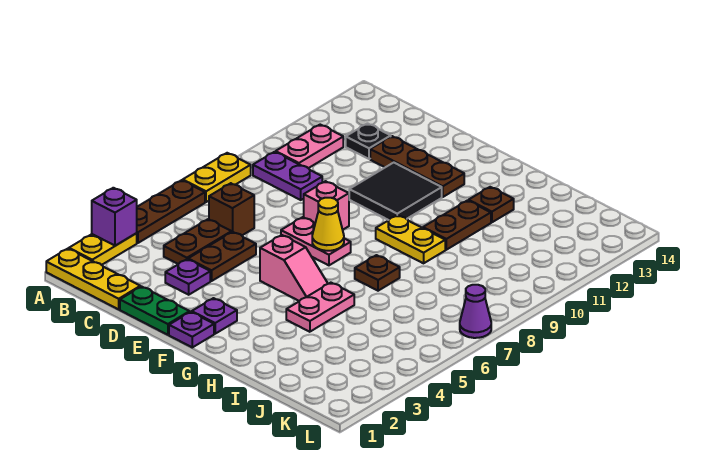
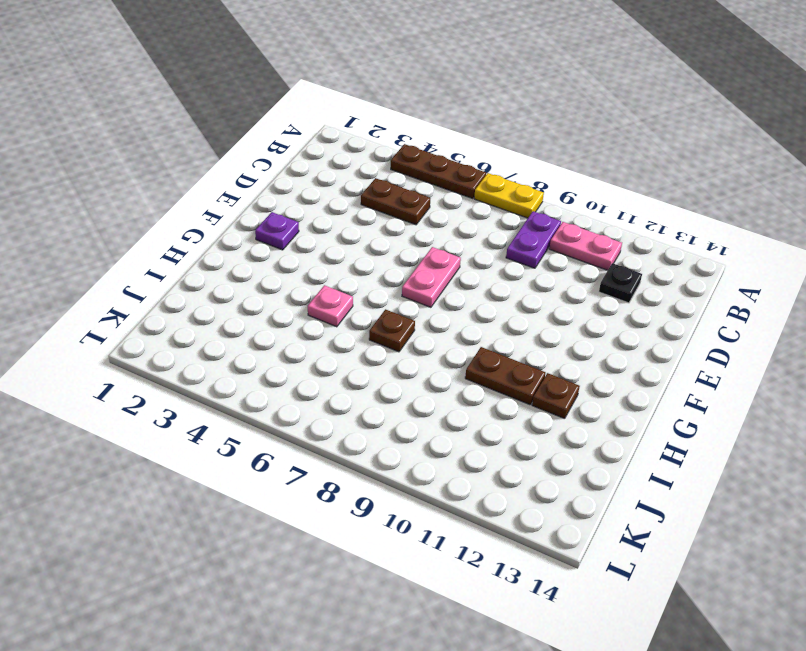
pink plate H5 level 1 -> pink plate H4:H5 level 1
none -> yellow plate A1:C1 level 1
none -> yellow plate A2:A3 level 1
none -> brown brick C6 level 1

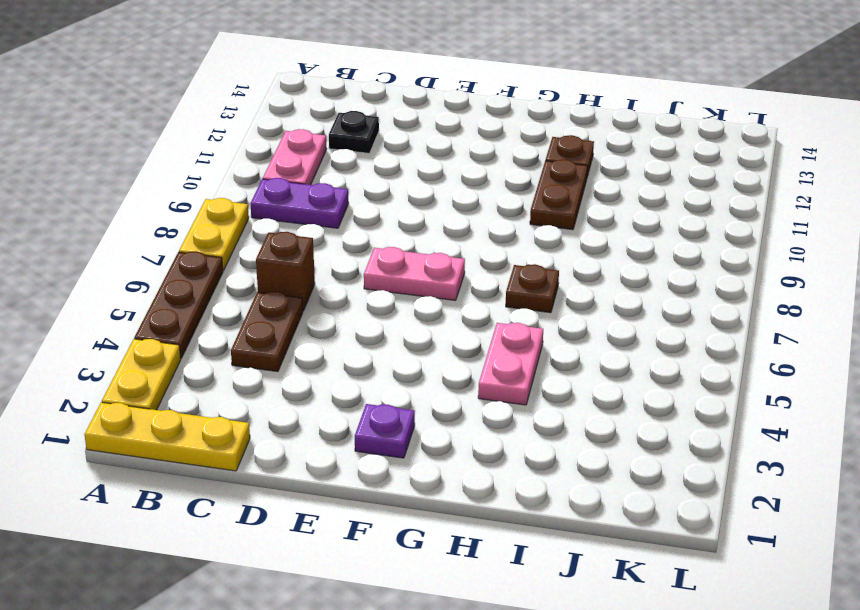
none -> green plate D1:E1 level 1
none -> purple plate D3 level 1
none -> brown plate D4:D5 level 1

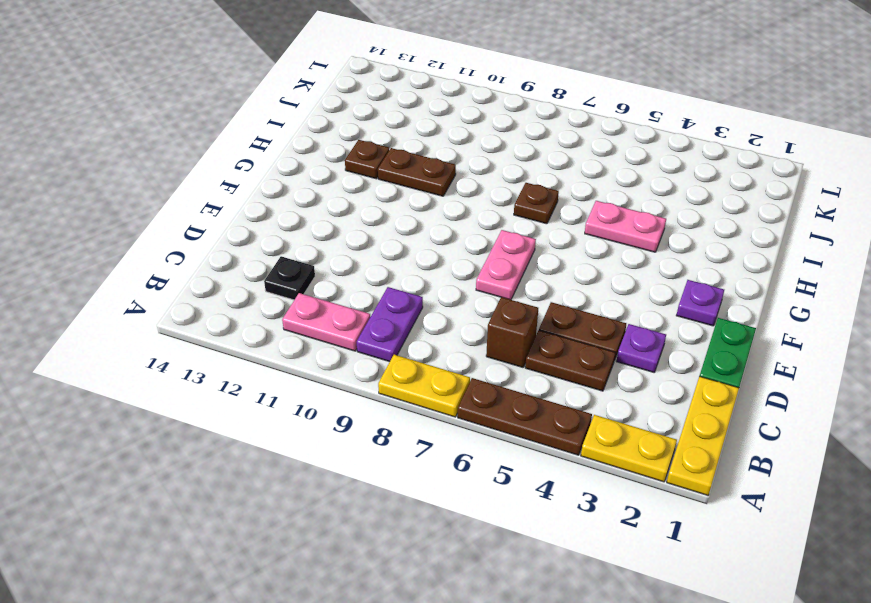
none -> brown plate D12:F12 level 1
none -> pink brick E8 level 1
none -> black tile E10:F11 level 1

